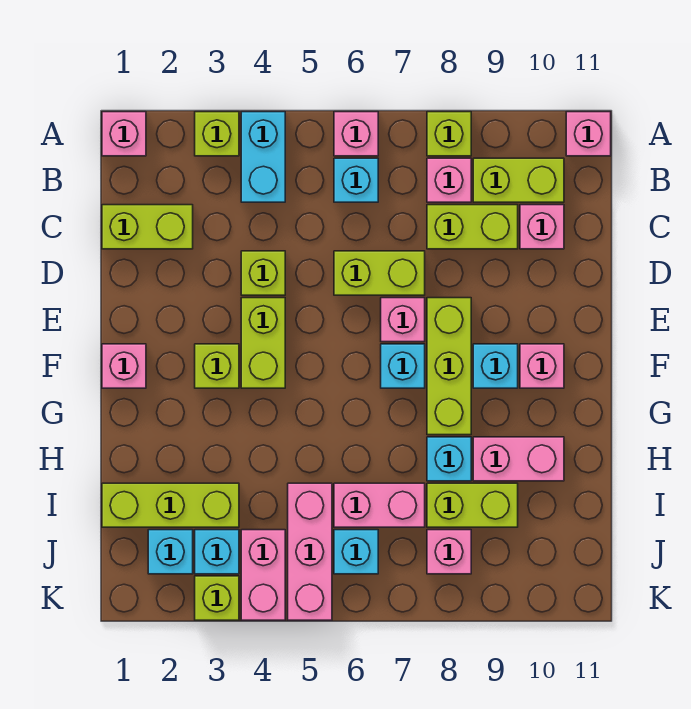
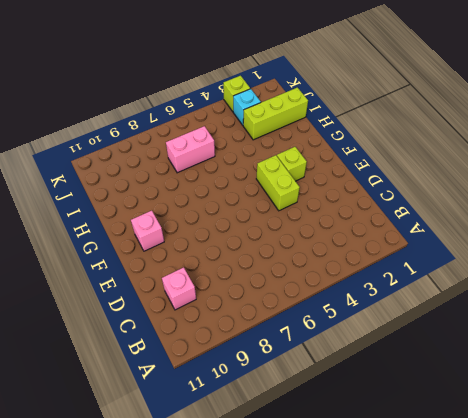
none -> pink brick A1 level 1
none -> lime brick A3 level 1
none -> cyan brick A4:B4 level 1
none -> pink brick A6 level 1

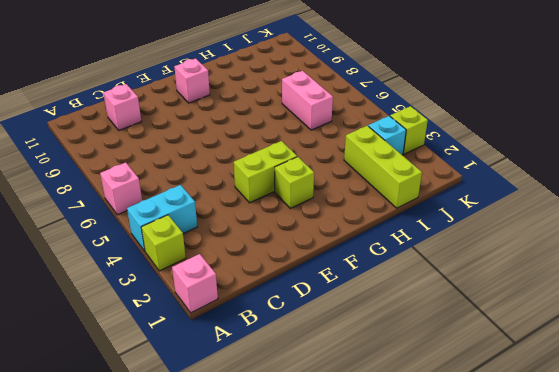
none -> lime brick A8 level 1
none -> pink brick A11 level 1
none -> cyan brick B6 level 1
none -> pink brick B8 level 1

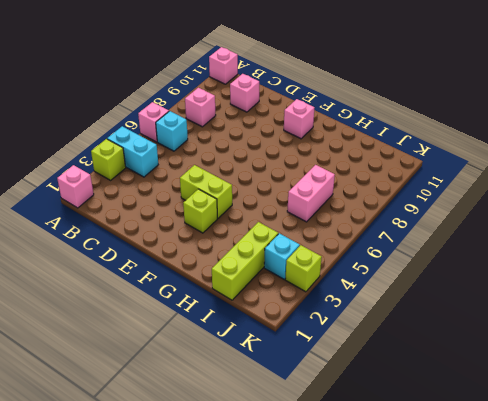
none -> lime brick A8 level 1
none -> lime brick B9:B10 level 1
none -> lime brick C1:C2 level 1
none -> lime brick C8:C9 level 1

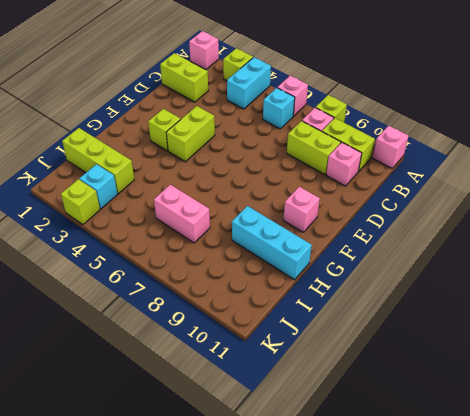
cyan brick H9:H11 level 1 -> pink brick H9:H10 level 1
none -> lime brick D4 level 1
none -> lime brick D6:D7 level 1
none -> pink brick E7 level 1
none -> lime brick E8:G8 level 1

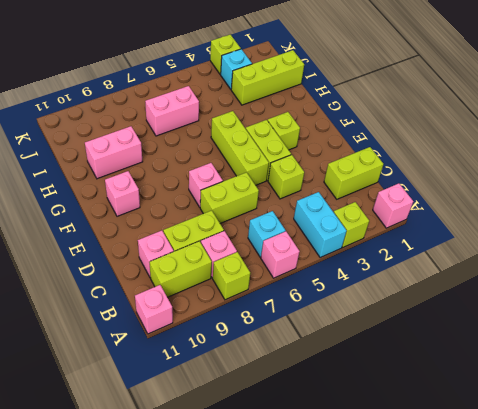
lime brick E5:G5 level 1 -> lime brick E8:G8 level 1
none -> pink brick F1 level 1
none -> cyan brick F7 level 1
none -> cyan brick F9 level 1
none -> cyan brick H8 level 1

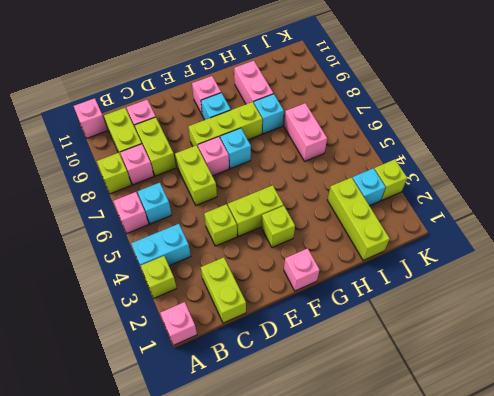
none -> pink brick I5:K5 level 1
none -> lime brick I8:I9 level 1
none -> cyan brick J2 level 1
none -> pink brick J4:K4 level 1

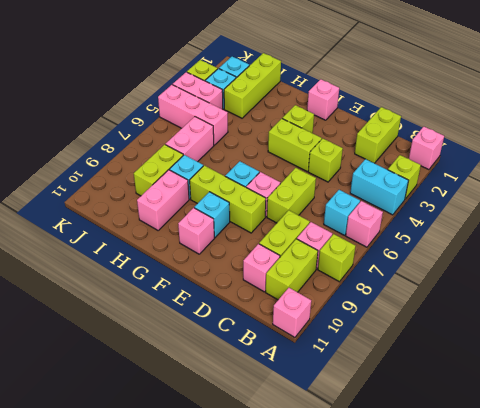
none -> cyan brick J6 level 1
none -> pink brick J8 level 1

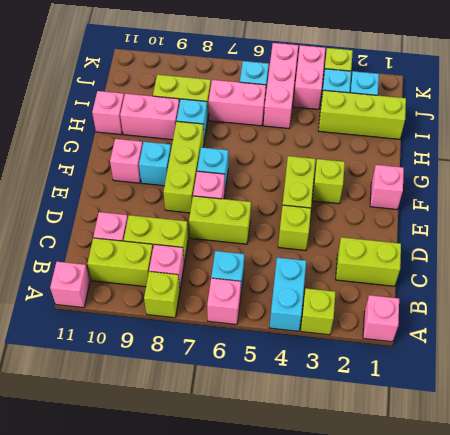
pink brick H11 level 1 -> pink brick J8 level 1

